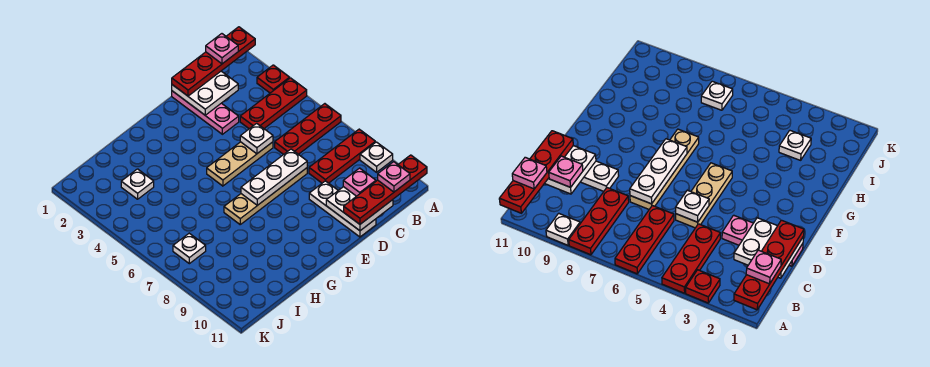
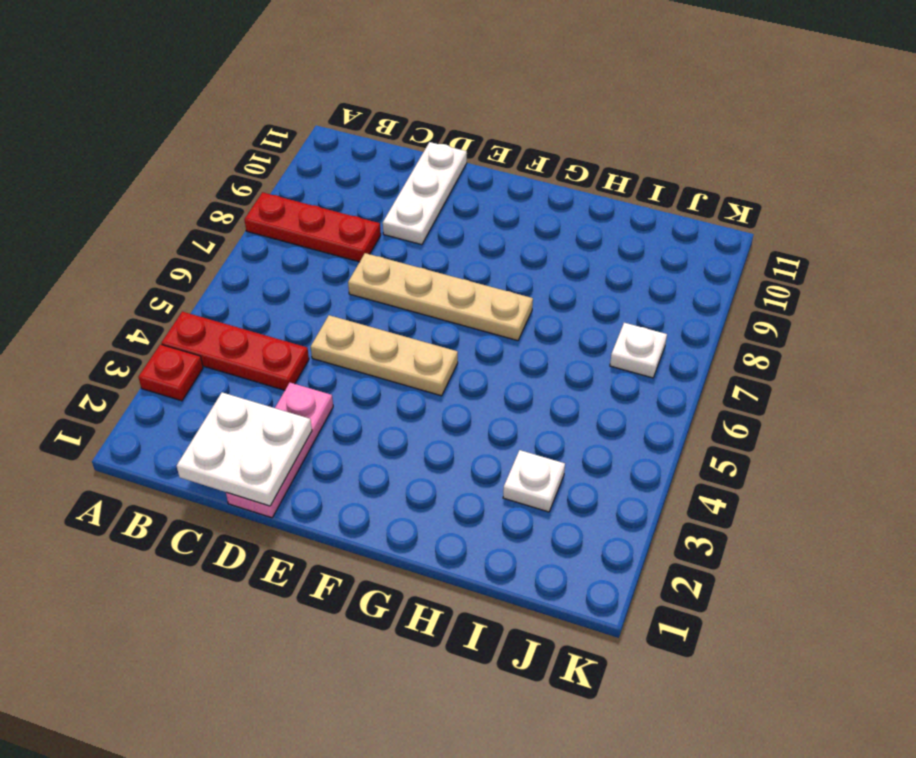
none -> red plate A6:C6 level 1
none -> white plate A9 level 1
none -> white plate C10:D11 level 2

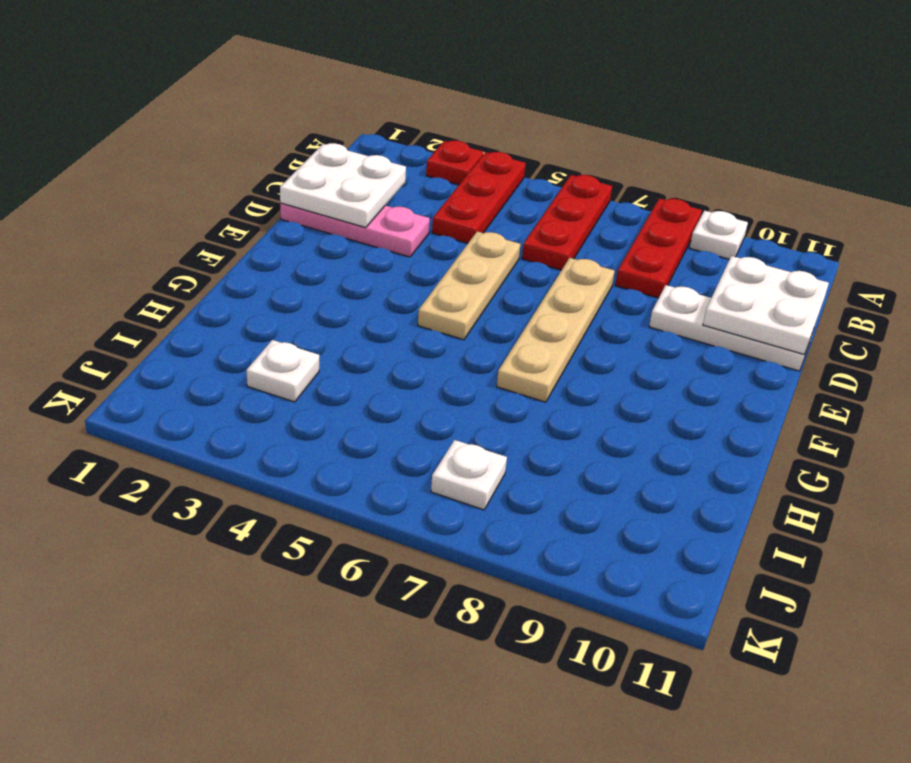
none -> white plate D5 level 2
none -> white plate D7:F7 level 2
none -> red plate A1:D1 level 3

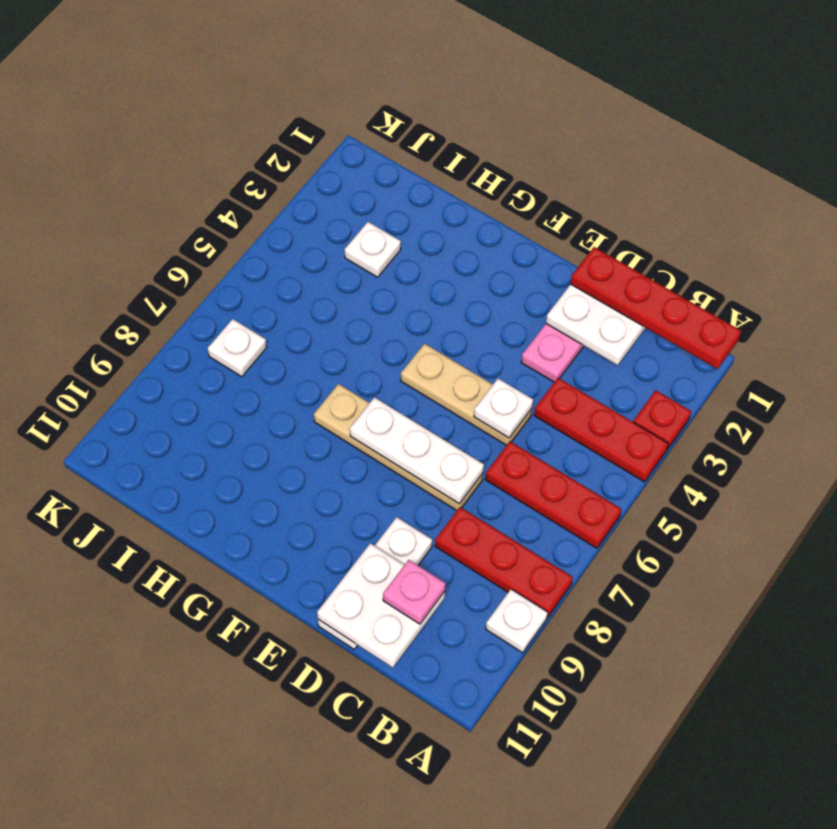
none -> red plate A11:D11 level 3
none -> pink plate B1 level 4
none -> pink plate B11 level 4

